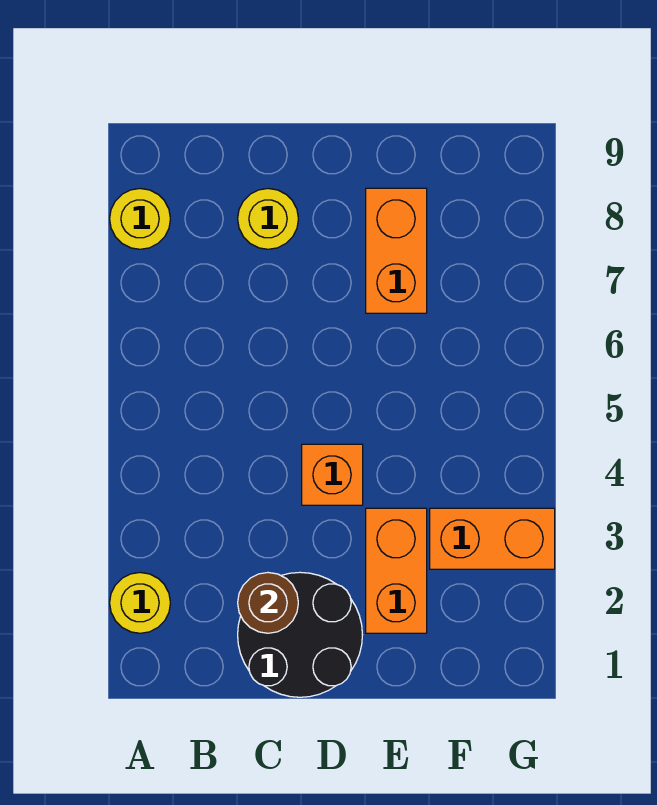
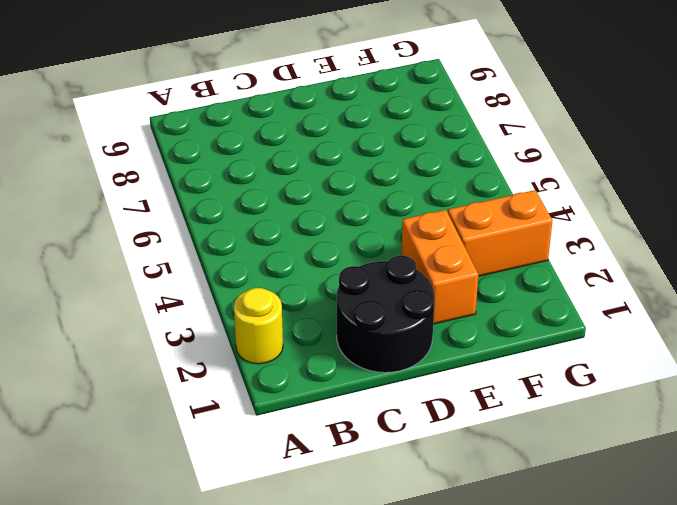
none -> yellow round brick A8 level 1
none -> yellow round brick C8 level 1

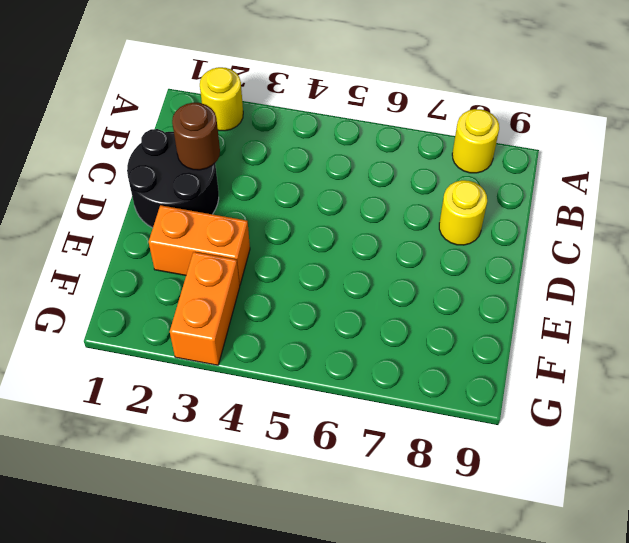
none -> orange brick D4 level 1
none -> orange brick E7:E8 level 1

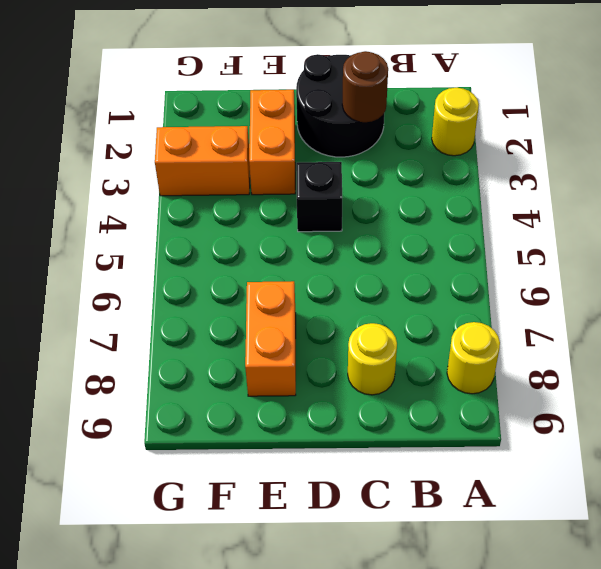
black brick D4 level 1 -> orange brick D4 level 1

